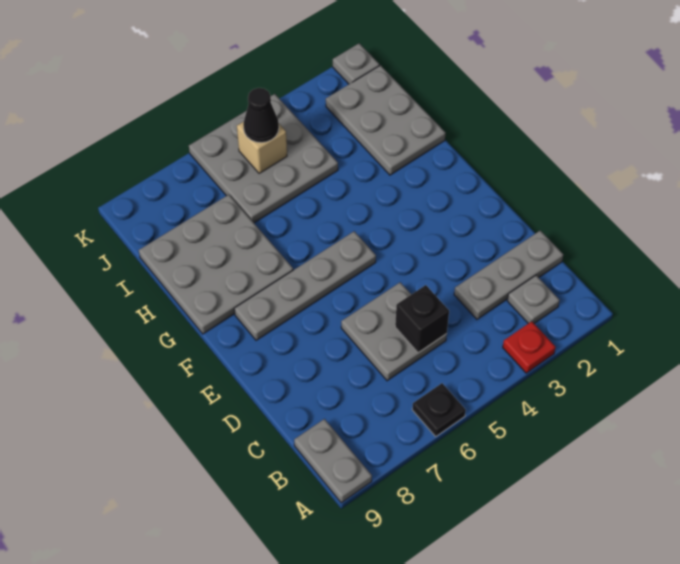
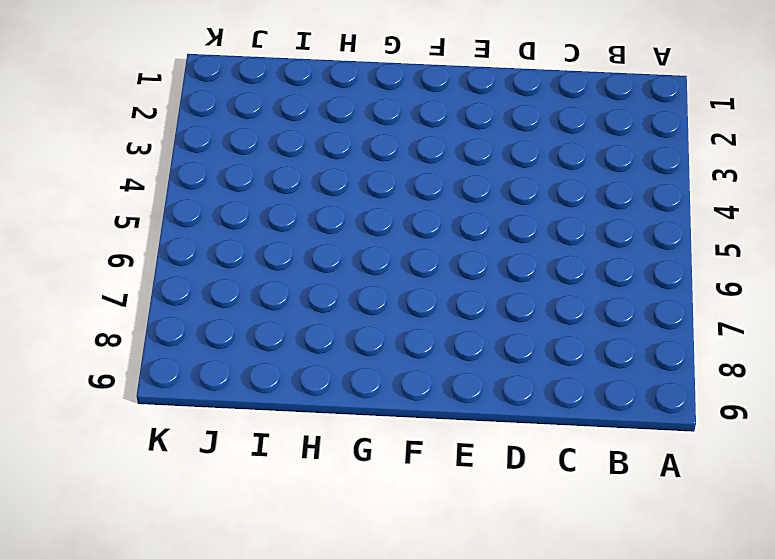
none -> red plate A3 level 1
none -> black plate A6 level 1
none -> grey plate A9:B9 level 1

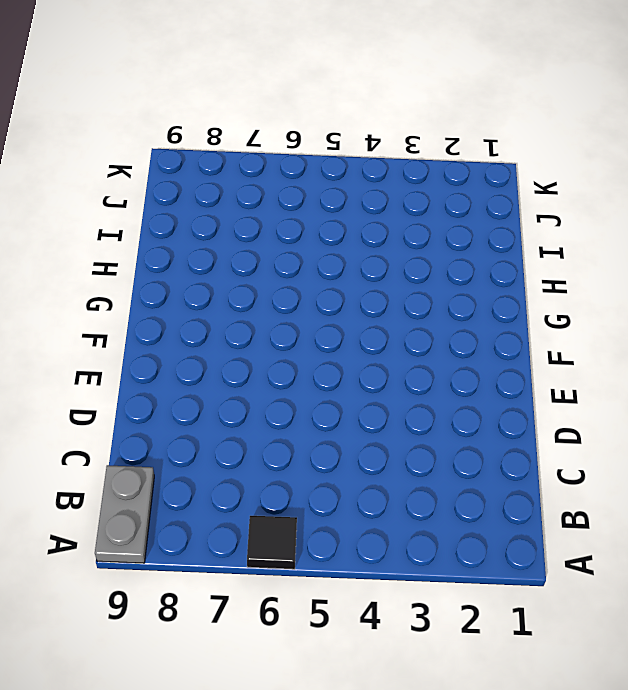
black tile A6 level 1 -> black plate A6 level 1
none -> red plate A3 level 1
none -> grey plate B2 level 1
none -> grey plate C1:C3 level 1

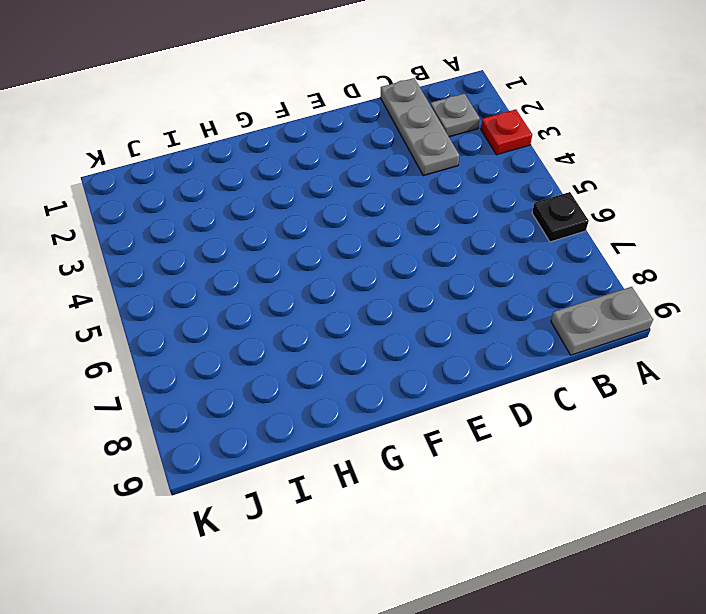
none -> grey plate C5:D6 level 1
none -> grey plate F5:F8 level 1
none -> grey plate G7:I9 level 1

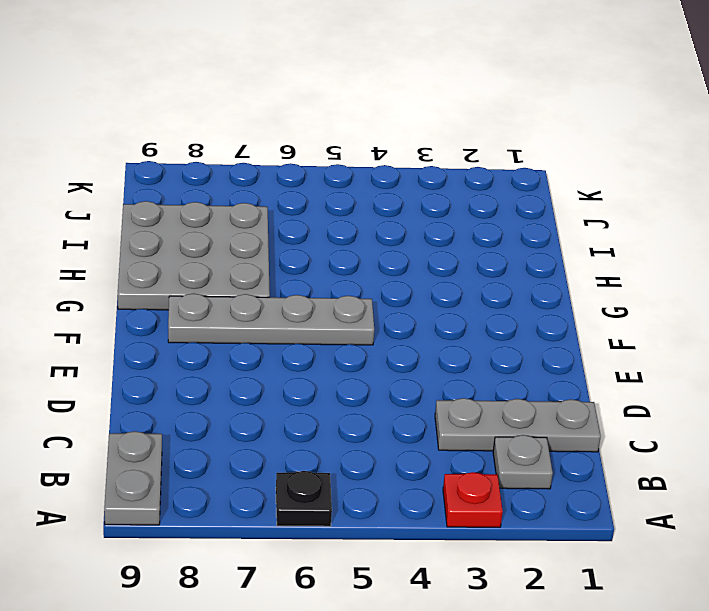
none -> grey plate C5:D6 level 1
none -> grey plate H1:J2 level 1
none -> grey plate I4:K6 level 1

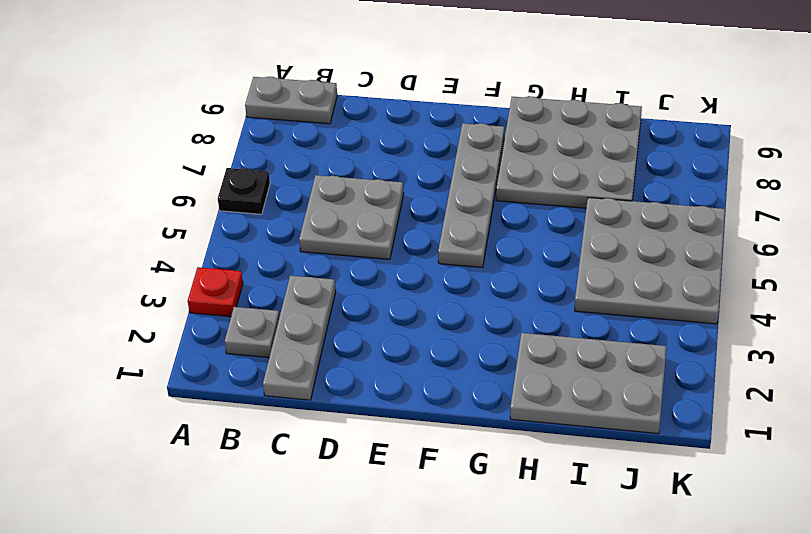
none -> grey plate K1 level 1
none -> black brick C5 level 2
none -> tan brick J5 level 2

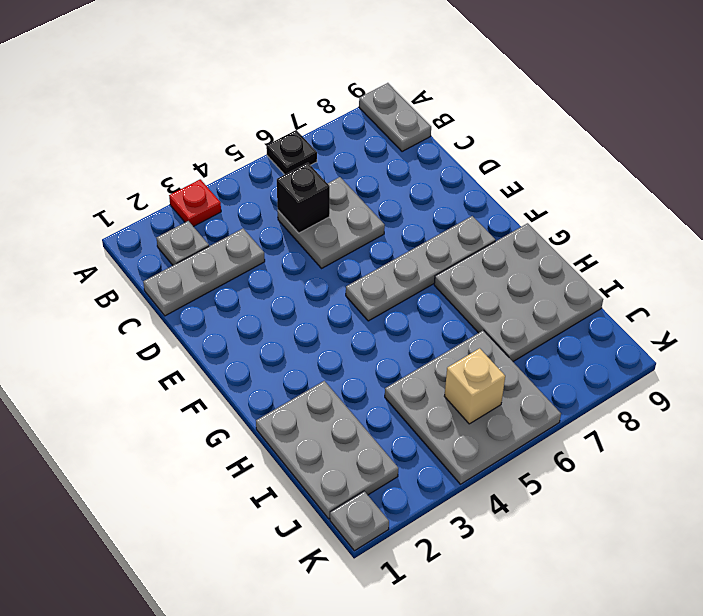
none -> black cone J5 level 3

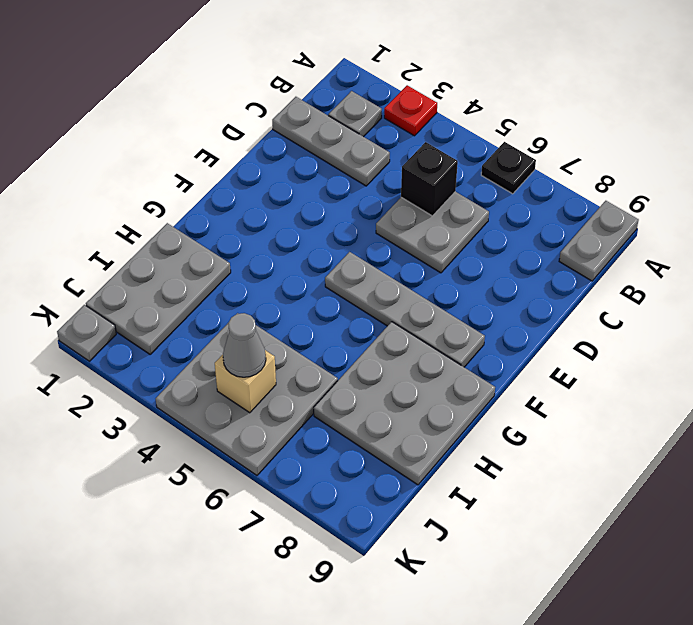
grey cone J5 level 3 -> black cone J5 level 3

